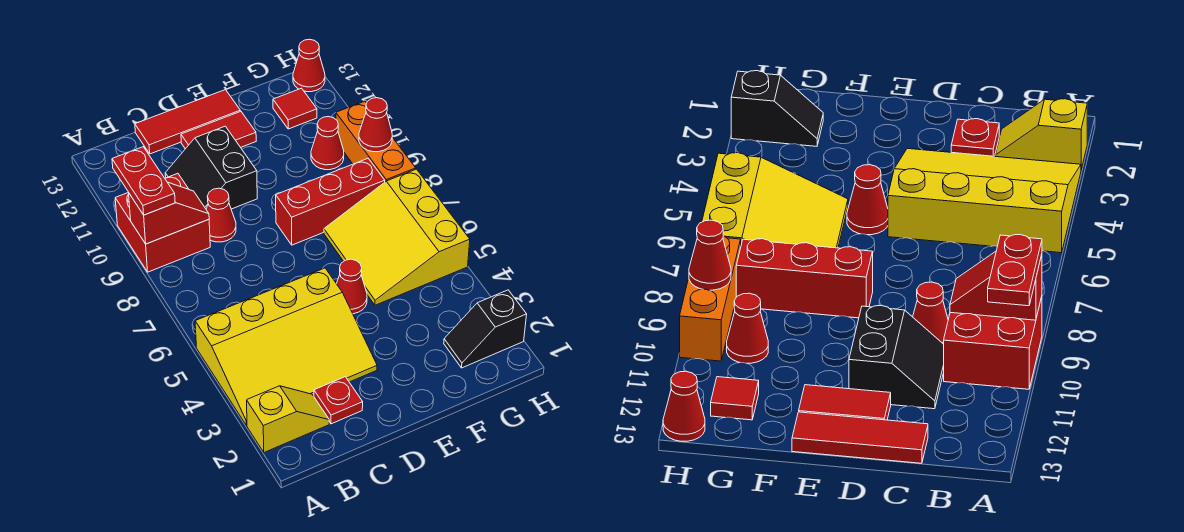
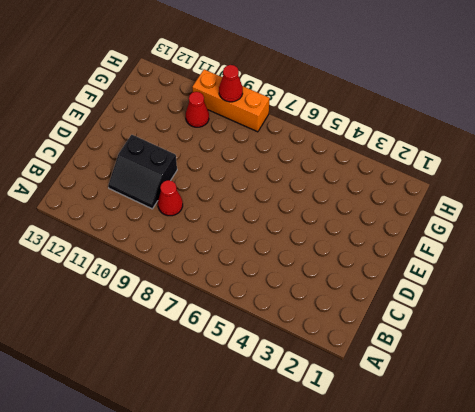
none -> yellow slope A2:B2 level 1 top A
none -> yellow slope A3:D5 level 1 top 5
none -> red brick A9:B10 level 1

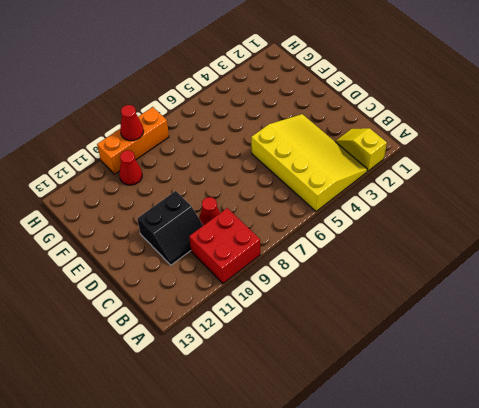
none -> red plate C2 level 1
none -> red tile C13:E13 level 1
none -> red tile D12:E12 level 1

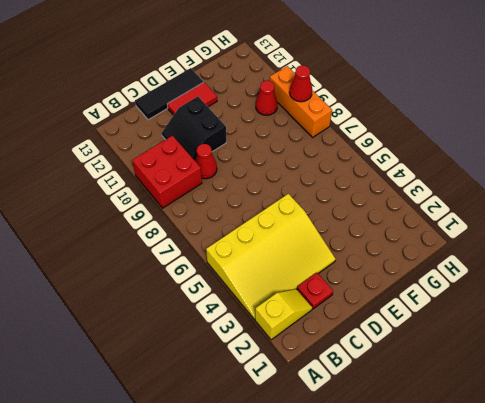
black tile C13:E13 level 1 -> red tile C13:E13 level 1
none -> red cone E5 level 1
none -> red brick E8:G8 level 1
none -> yellow slope F5:H7 level 1 top H

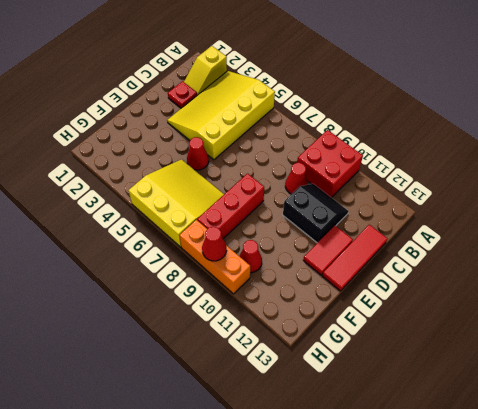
none -> black slope G2:H2 level 1 top H
none -> red tile G12 level 1
none -> red cone H13 level 1

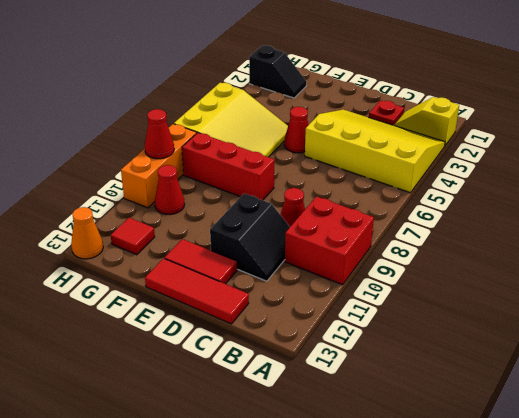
orange cone H13 level 1 -> red cone H13 level 1
none -> red slope A9:B9 level 2 top A
none -> red plate A9:A10 level 3

